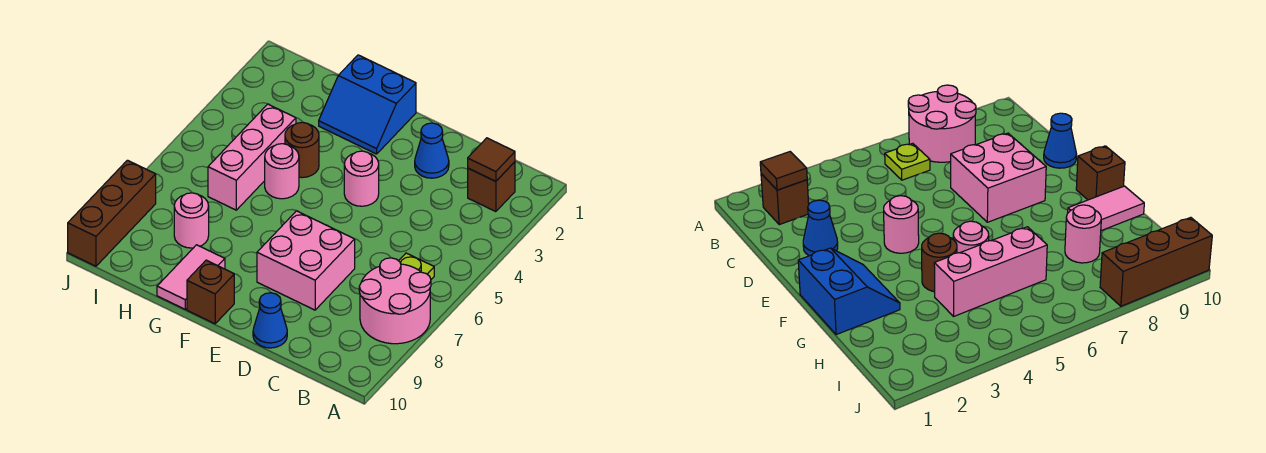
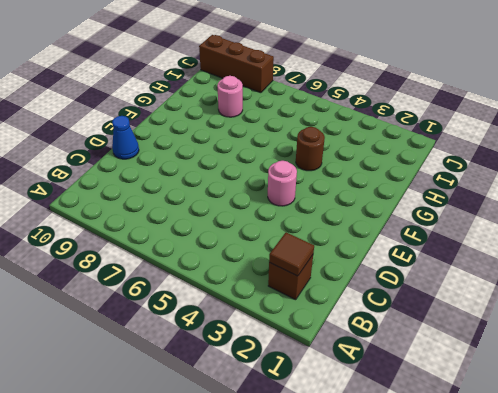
none -> pink round brick A7:B8 level 1
none -> lime plate B6 level 1
none -> blue cone D2 level 1

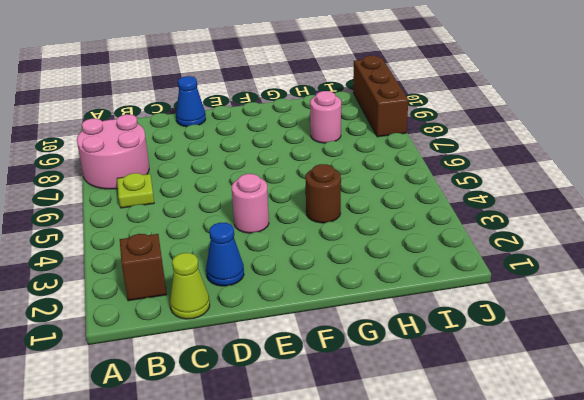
lime cone C1 level 1 -> none
none -> pink brick D7:E8 level 1
none -> blue slope F1:G2 level 1 top 1
none -> brown brick F10 level 1

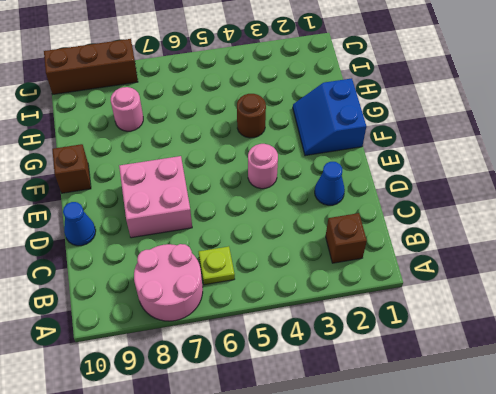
none -> pink round brick G5 level 1
none -> pink tile G9:G10 level 1
none -> pink brick H4:H6 level 1

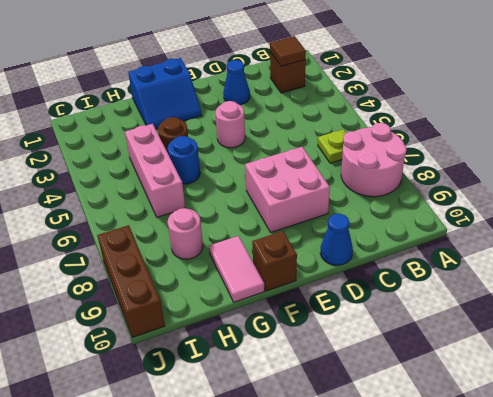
blue round brick G5 level 1 -> pink round brick G5 level 1

